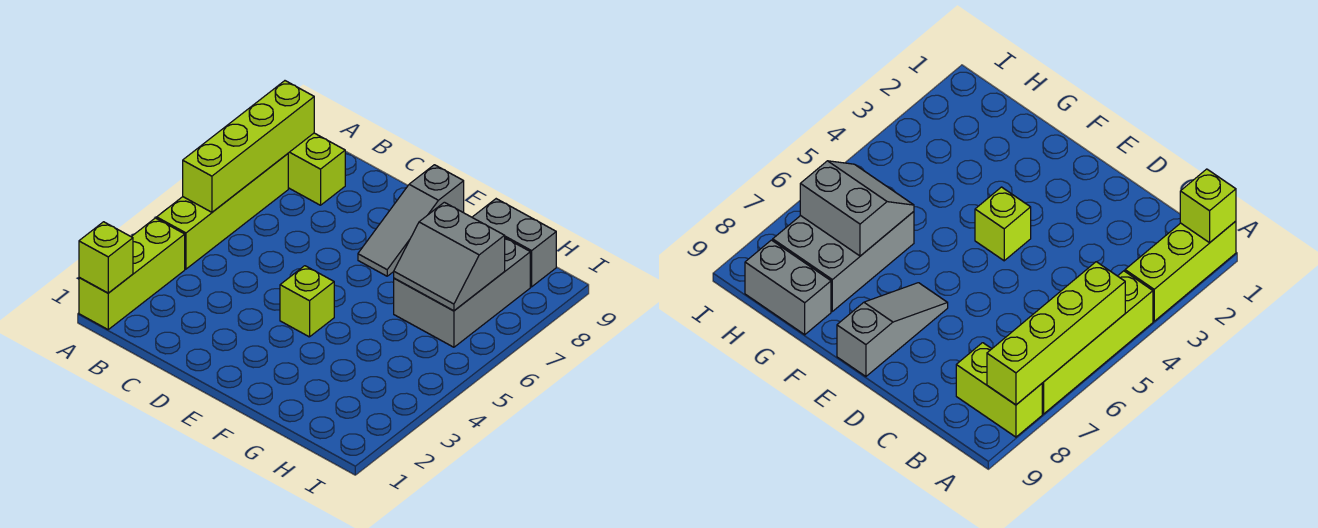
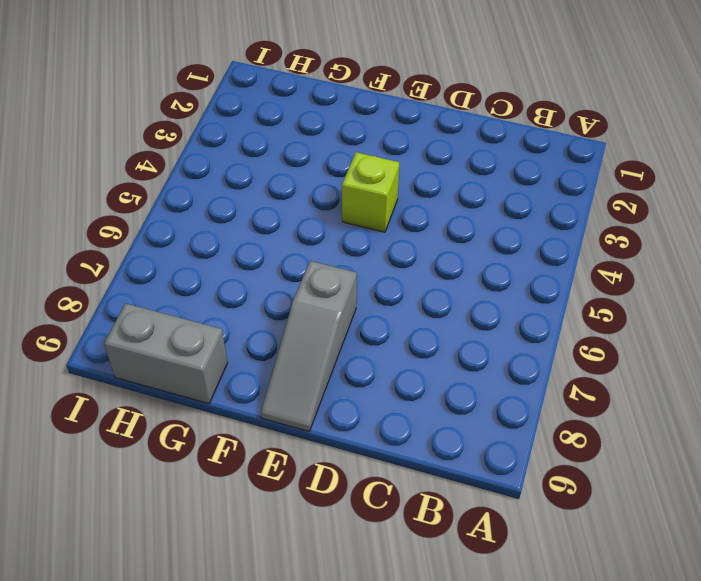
grey slope E7:E9 level 1 top 7 -> grey slope E7:E9 level 1 top 9
none -> lime brick A1:A3 level 1
none -> lime brick A4:A7 level 1

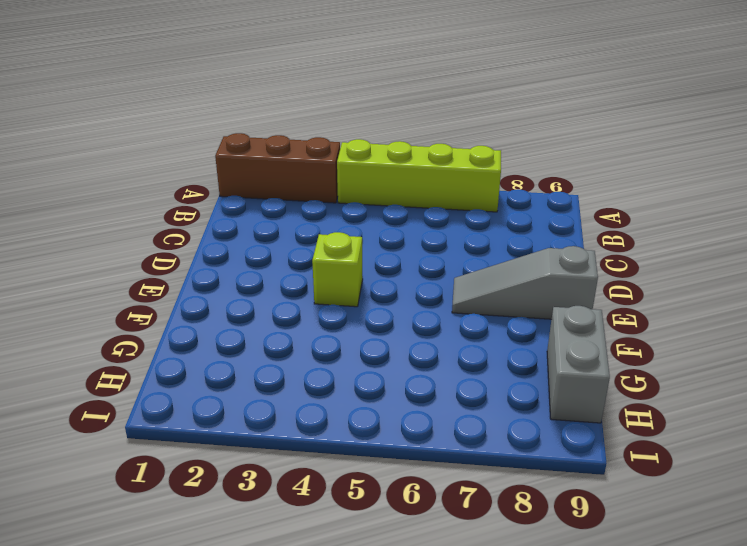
brown brick A1:A3 level 1 -> lime brick A1:A3 level 1
none -> lime brick A8:B8 level 1
none -> grey brick G6:H8 level 1

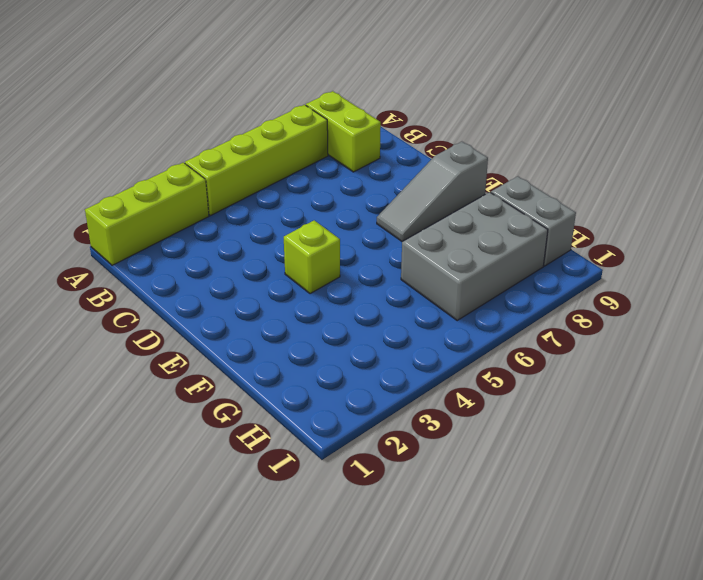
none -> lime brick A1 level 2
none -> lime brick A5:A8 level 2

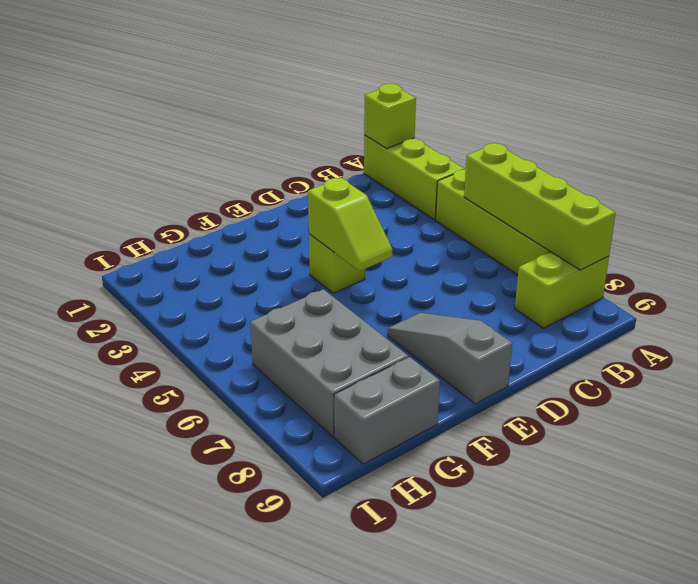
lime slope E4:E5 level 2 top 4 -> none
none -> grey slope G6:H7 level 2 top 7

